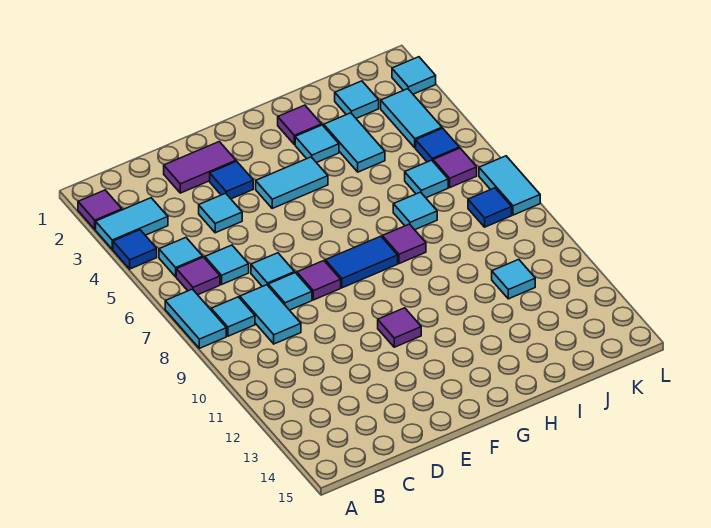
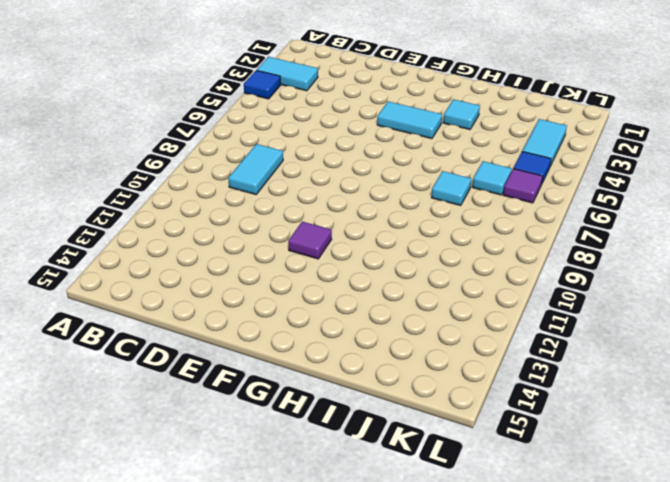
none -> purple tile A2 level 1
none -> cyan tile A7:A8 level 1
none -> cyan tile B5 level 1
none -> purple tile B6 level 1

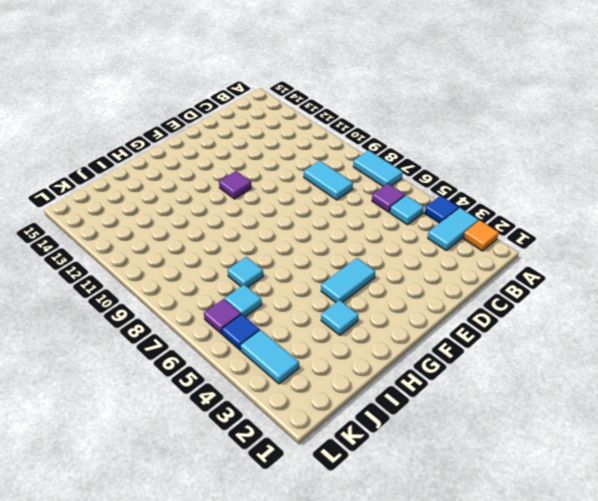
orange tile A2 level 1 -> purple tile A2 level 1
none -> cyan tile B8 level 1
none -> cyan tile C6 level 1
none -> purple tile D2:E2 level 1
none -> cyan tile D4 level 1

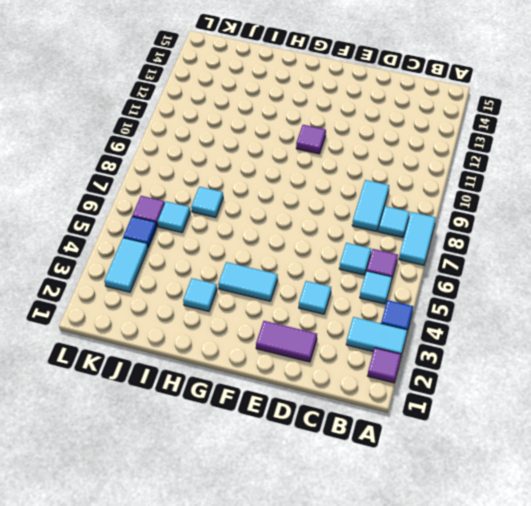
none -> cyan tile D7 level 1
none -> cyan tile D8 level 1
none -> blue tile E3 level 1
none -> purple tile E8 level 1

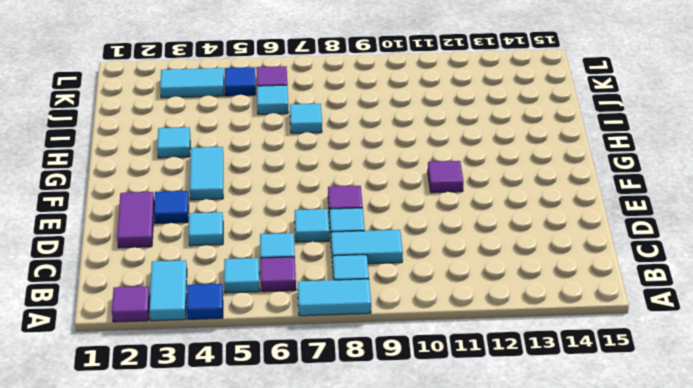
none -> blue tile F8:G8 level 1
none -> purple tile H2 level 1
none -> purple tile H8 level 1
none -> cyan tile I3:I4 level 1

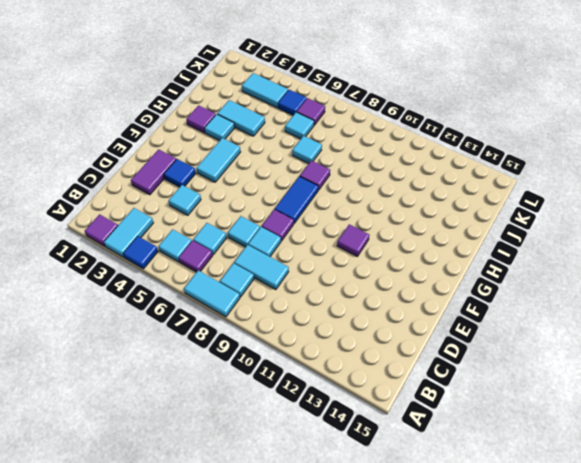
none -> cyan tile J2 level 1
none -> cyan tile J11 level 1
none -> blue tile K8 level 1
none -> cyan tile L2 level 1

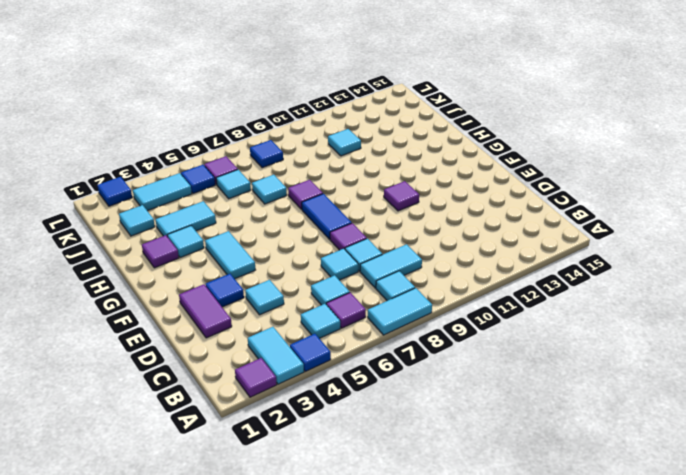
blue tile L2 level 1 -> cyan tile L2 level 1
none -> cyan tile L7:L8 level 1

